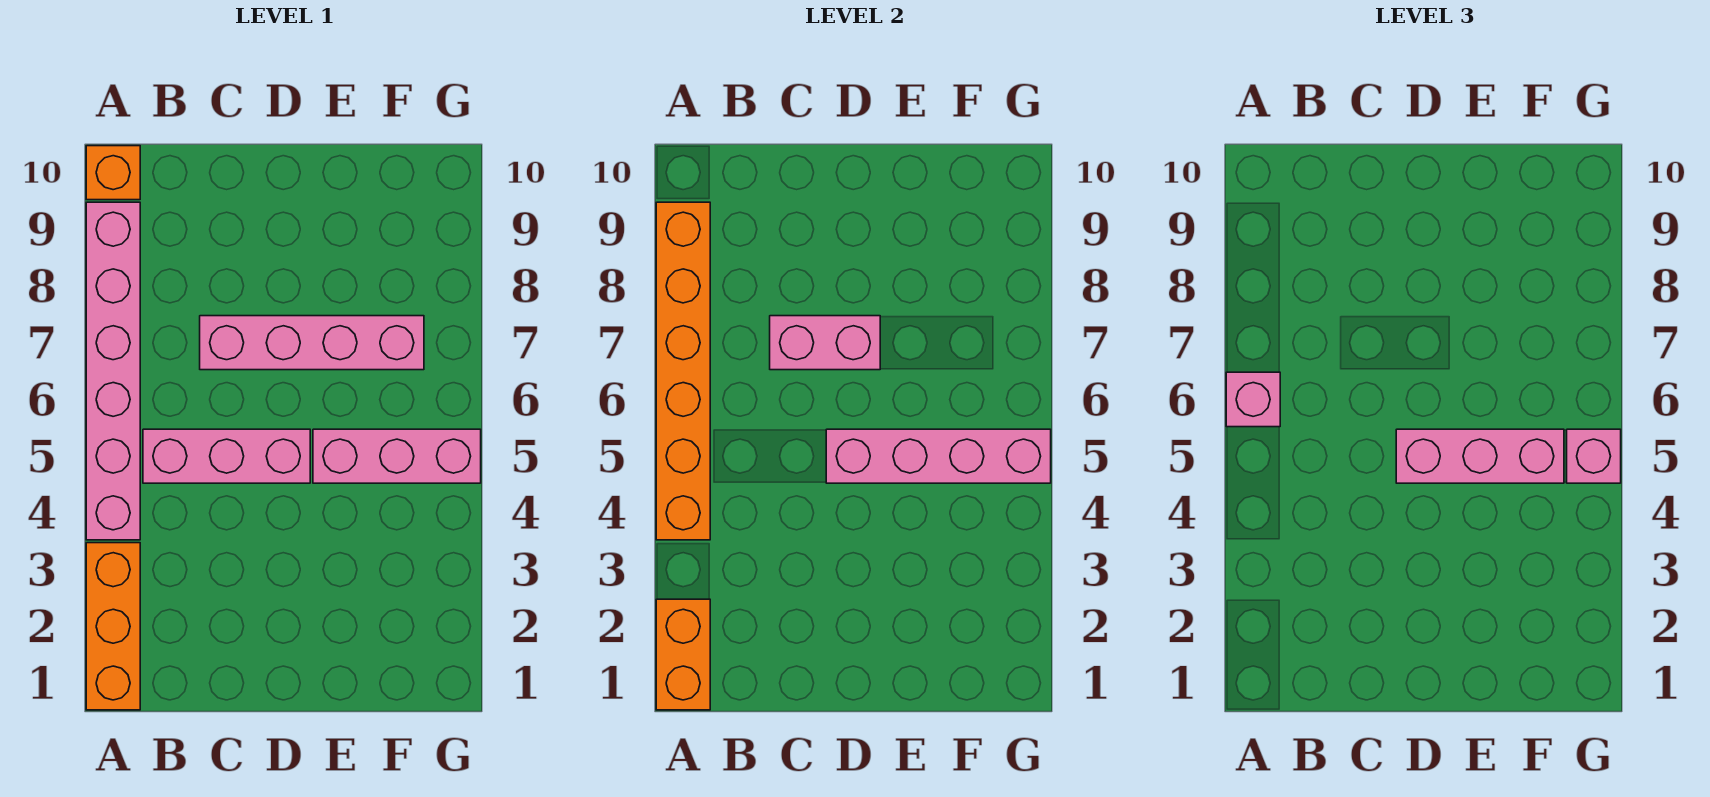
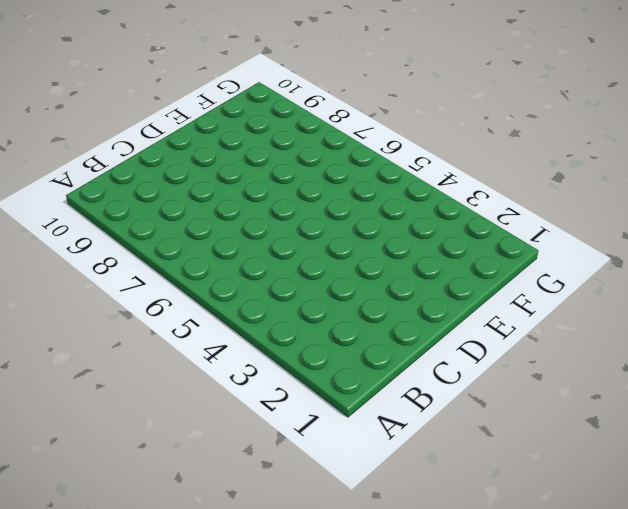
none -> orange brick A1:A3 level 1
none -> pink brick A4:A9 level 1
none -> orange brick A10 level 1

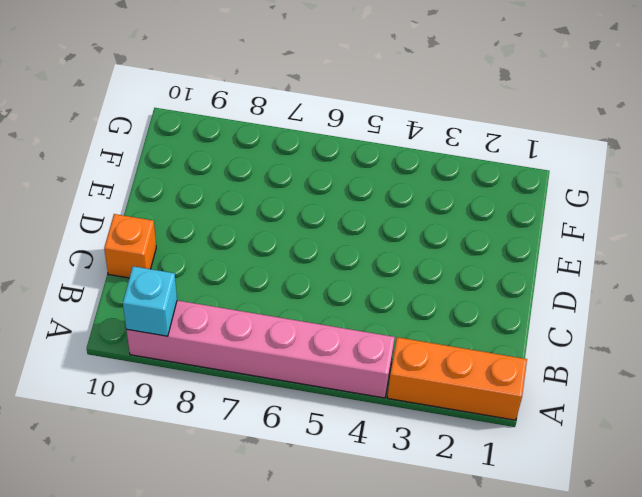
cyan brick A9 level 2 -> orange brick A4:A9 level 2
orange brick C10 level 1 -> orange brick A10 level 1
none -> pink brick B5:D5 level 1
none -> pink brick C7:F7 level 1
none -> pink brick E5:G5 level 1

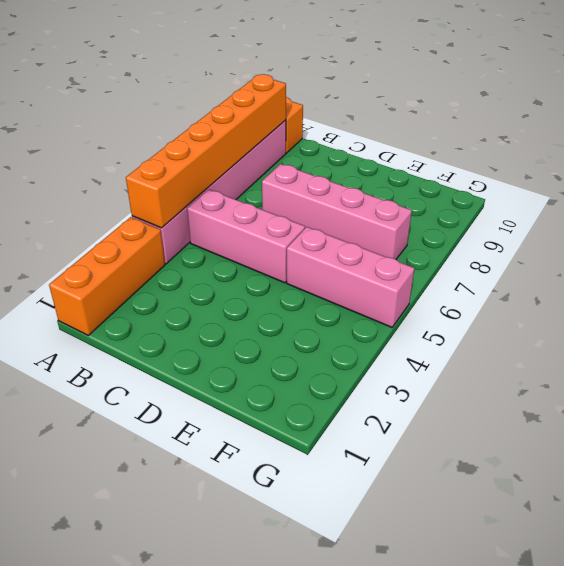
none -> orange brick A1:A2 level 2
none -> pink brick C7:D7 level 2
none -> pink brick D5:G5 level 2

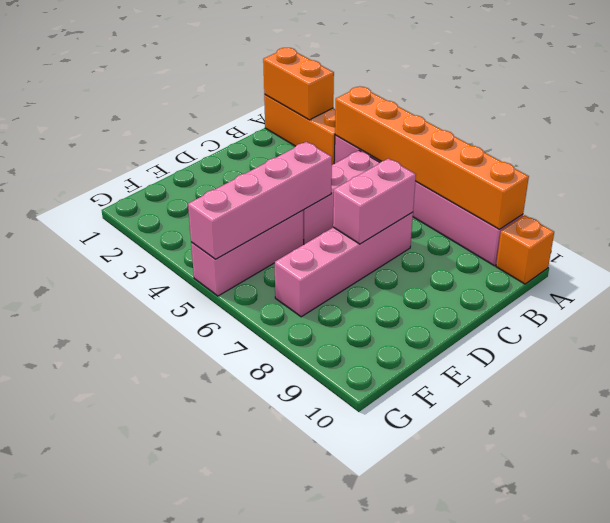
none -> pink brick A6 level 3
none -> pink brick D5:F5 level 3
none -> pink brick G5 level 3

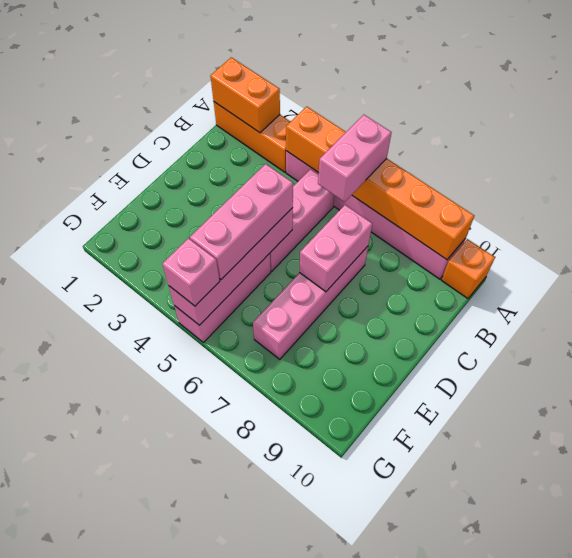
pink brick A6:B6 level 3 -> pink brick A6 level 3

